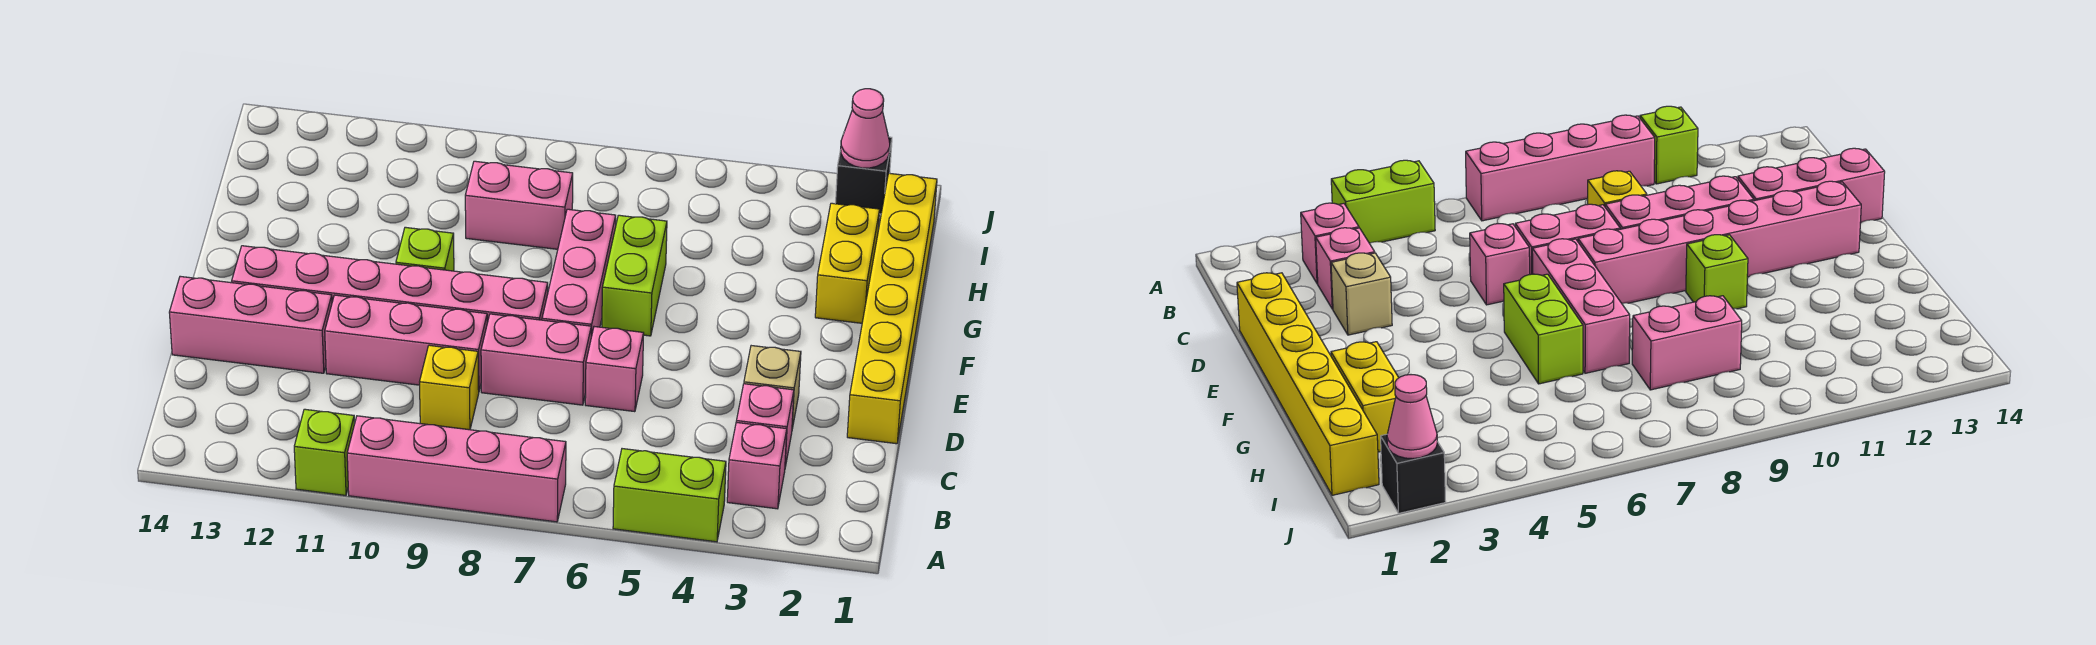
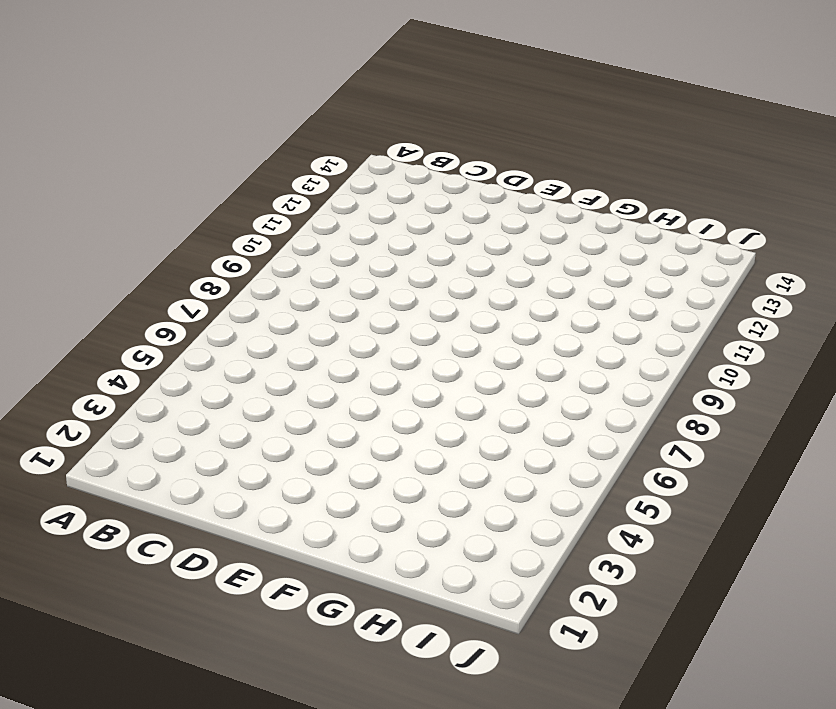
none -> lime brick A4:A5 level 1
none -> pink brick A7:A10 level 1
none -> lime brick A11 level 1

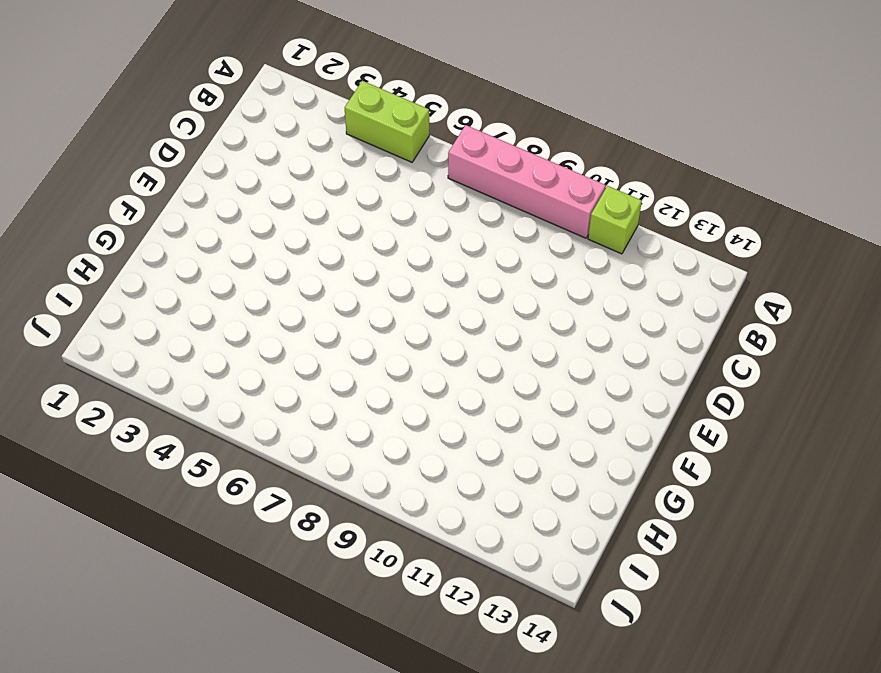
none -> pink brick B3 level 1
none -> pink brick C3 level 1
none -> yellow brick C9 level 1

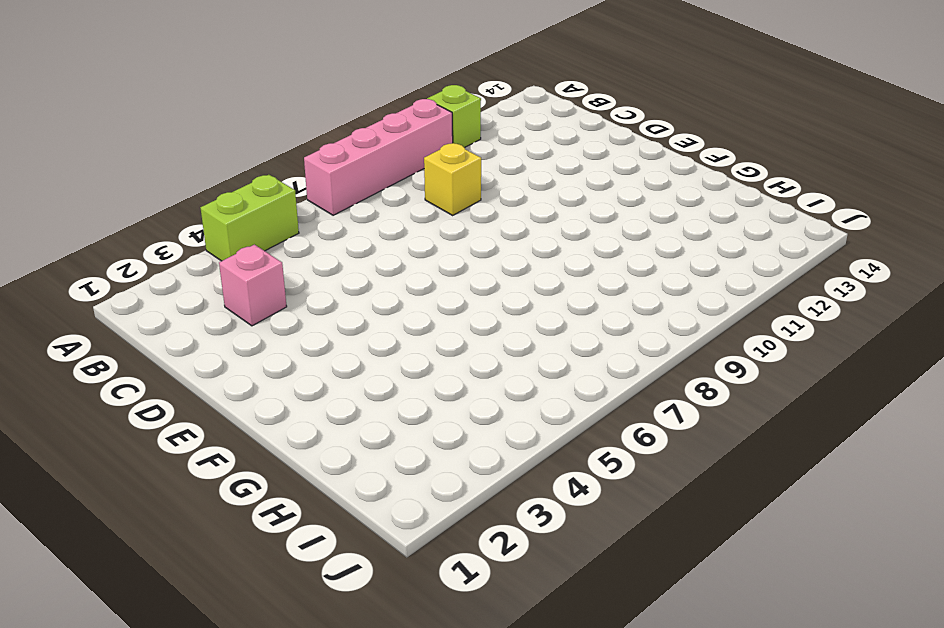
none -> pink brick B3 level 1
none -> yellow brick D1:I1 level 1
none -> tan brick D3 level 1

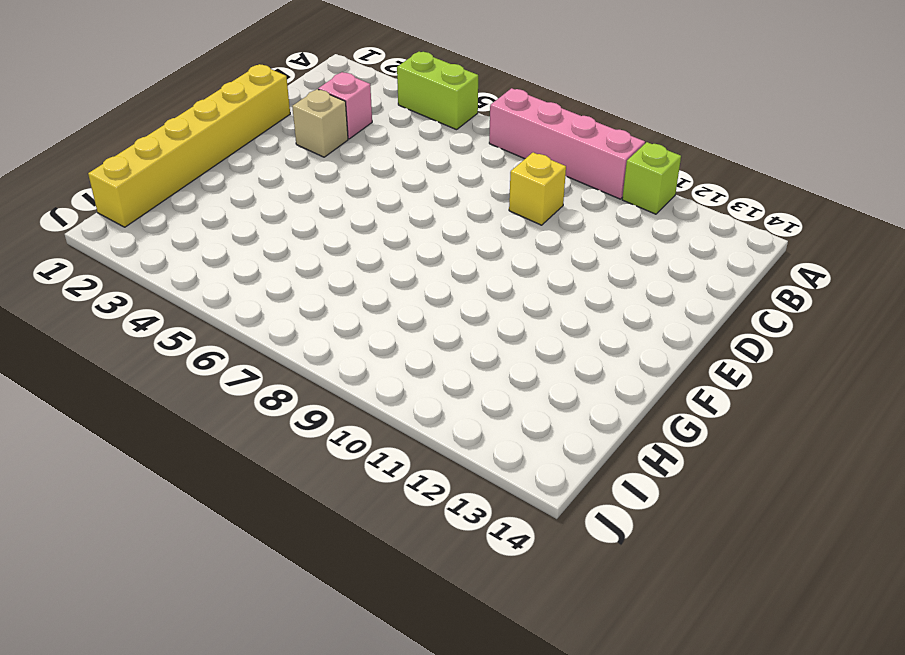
none -> pink brick B3 level 1
none -> pink brick D6 level 1
none -> pink brick D7:D8 level 1

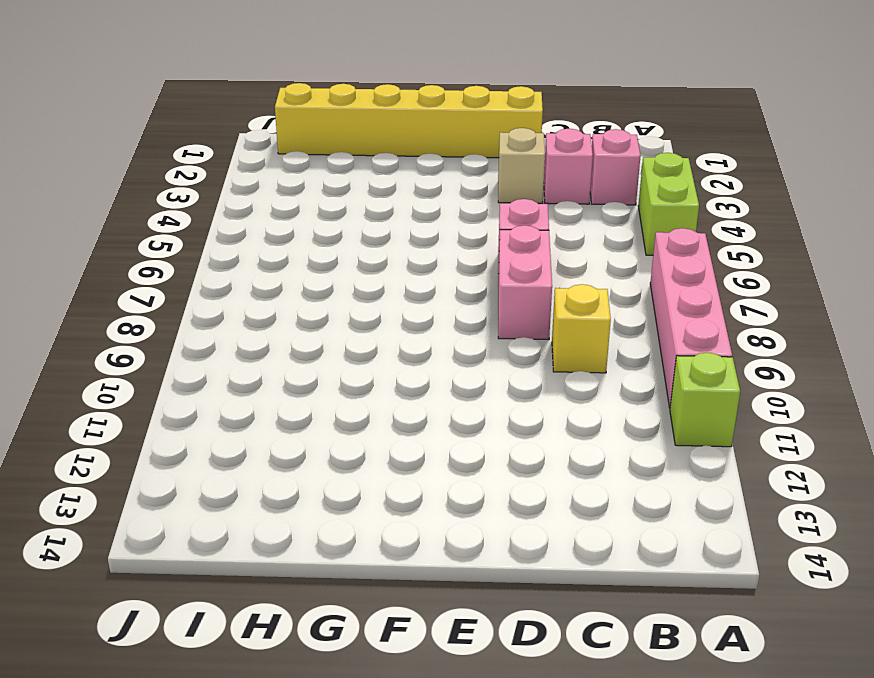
none -> pink brick D9:D11 level 1
none -> pink brick D12:D14 level 1
none -> pink brick E7:G7 level 1

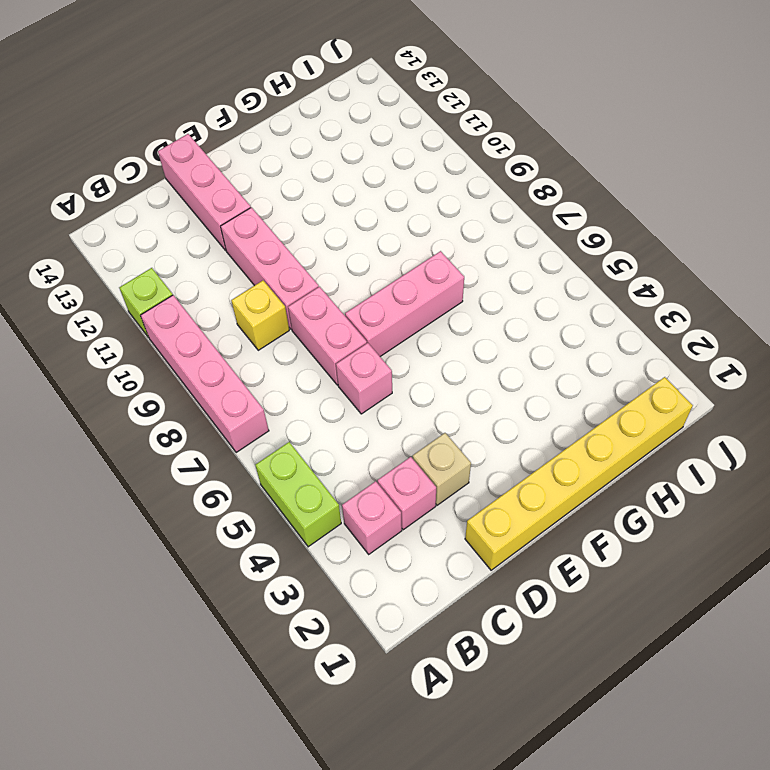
none -> pink brick E8:E13 level 1
none -> lime brick F6:G6 level 1
none -> lime brick F10 level 1

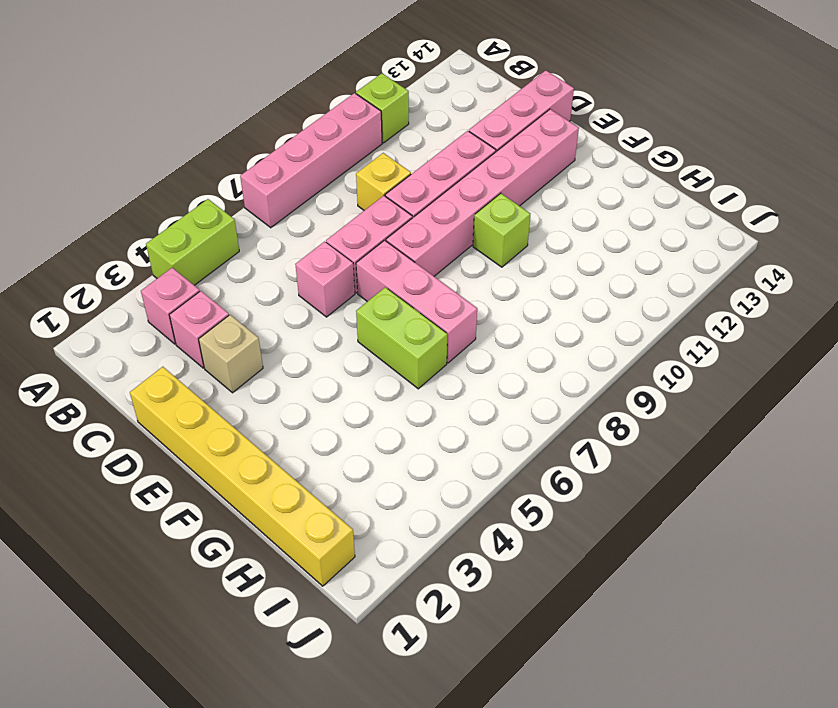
none -> yellow brick G2:H2 level 1
none -> pink brick H8:H9 level 1
none -> black brick J2 level 1

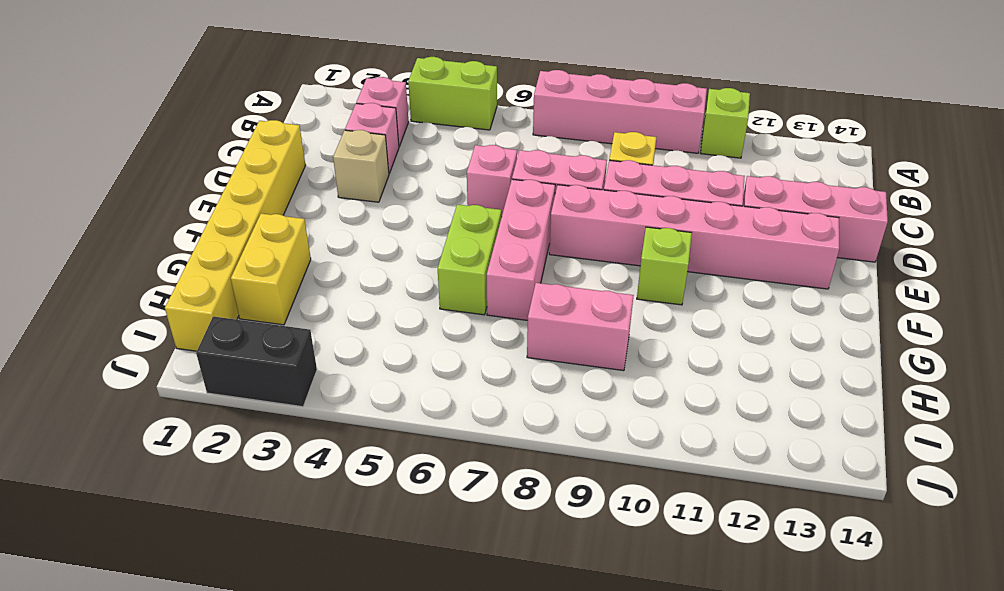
black brick J2:J3 level 1 -> black brick J2 level 1
none -> pink cone J2 level 2

